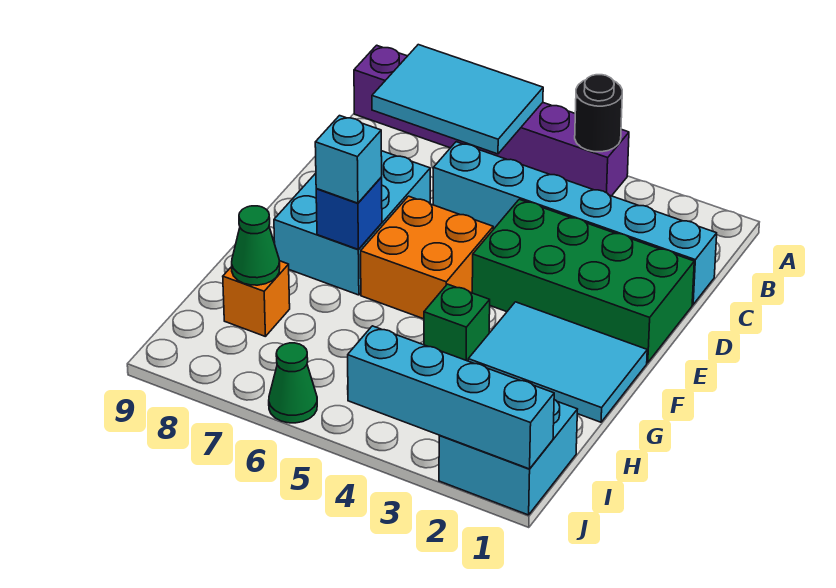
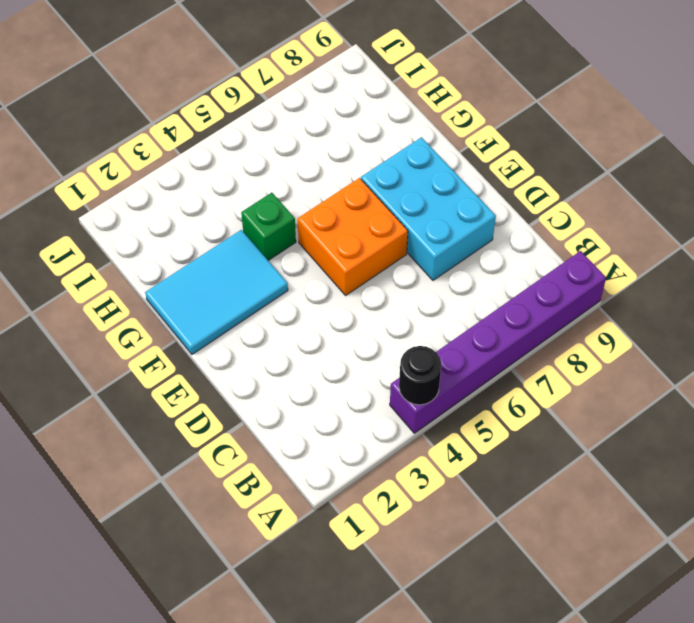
none -> cyan brick C1:C6 level 1
none -> green brick D1:E4 level 1
none -> orange brick H8 level 1

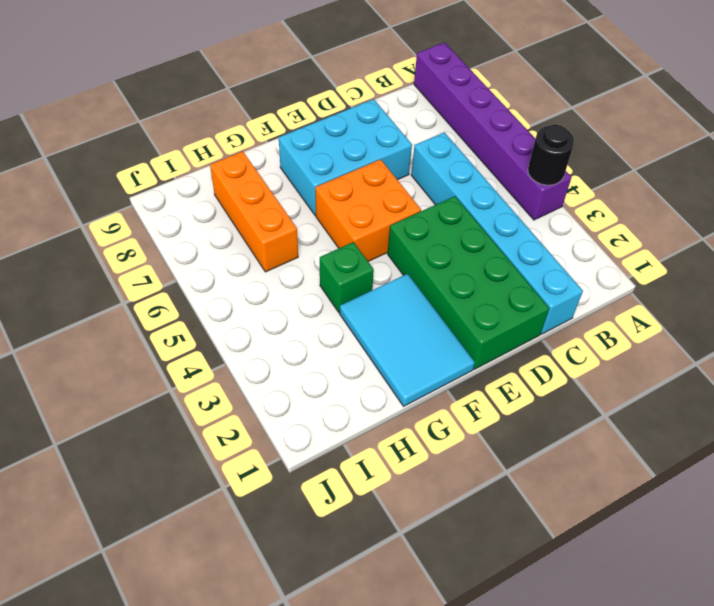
orange brick H6:H8 level 1 -> orange brick H8 level 1
none -> cyan brick I1:J2 level 1
none -> green cone J6 level 1
none -> cyan tile A6:B8 level 2

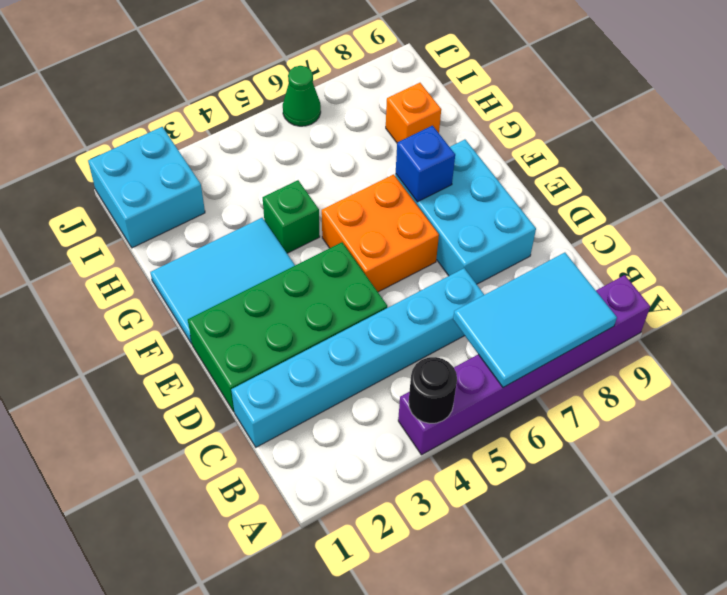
none -> green cone H8 level 2
none -> cyan brick J1:J4 level 2
none -> cyan brick F7 level 3

